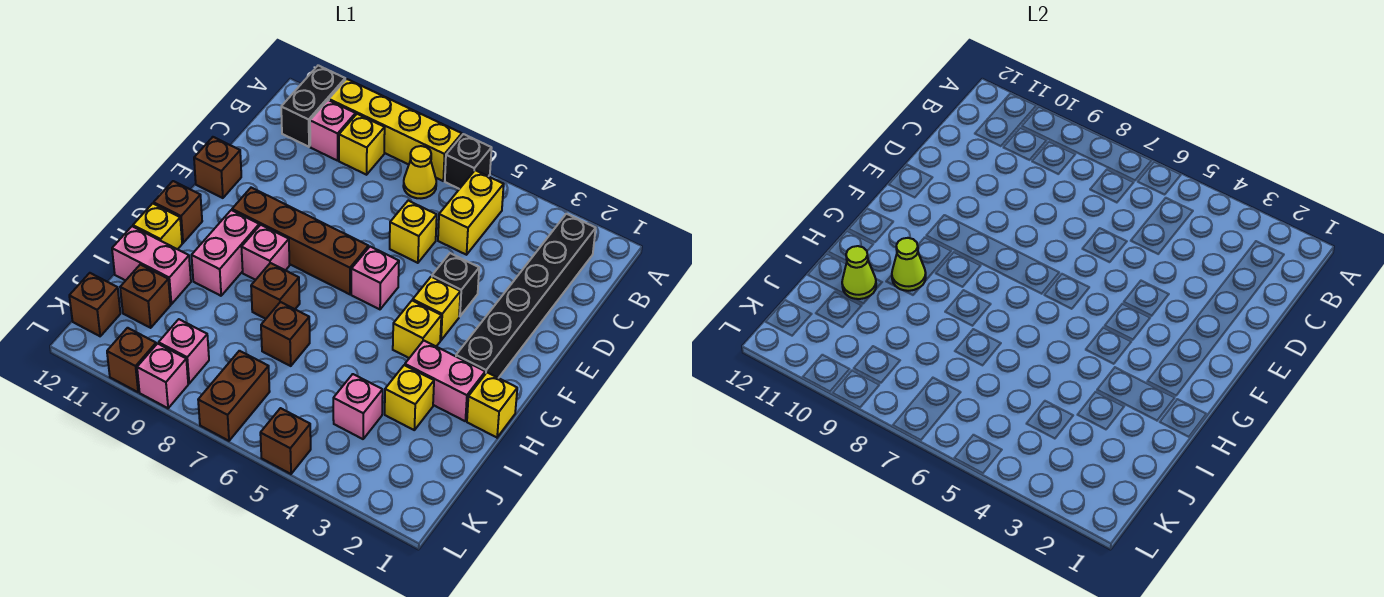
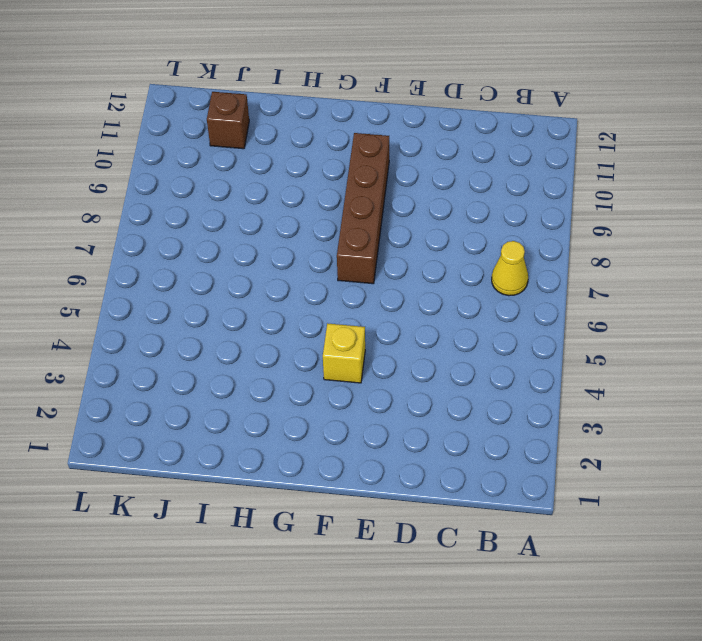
none -> black brick A6 level 1
none -> yellow brick A7:A10 level 1
none -> black brick A11:B11 level 1
none -> black brick B2:G2 level 1

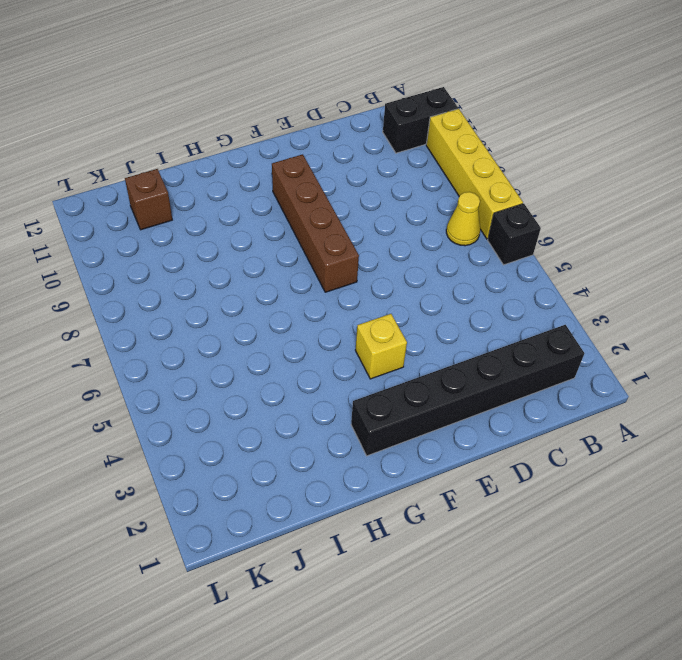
none -> yellow brick B5:C5 level 1
none -> yellow brick B9 level 1
none -> pink brick B10 level 1
none -> yellow brick D6 level 1

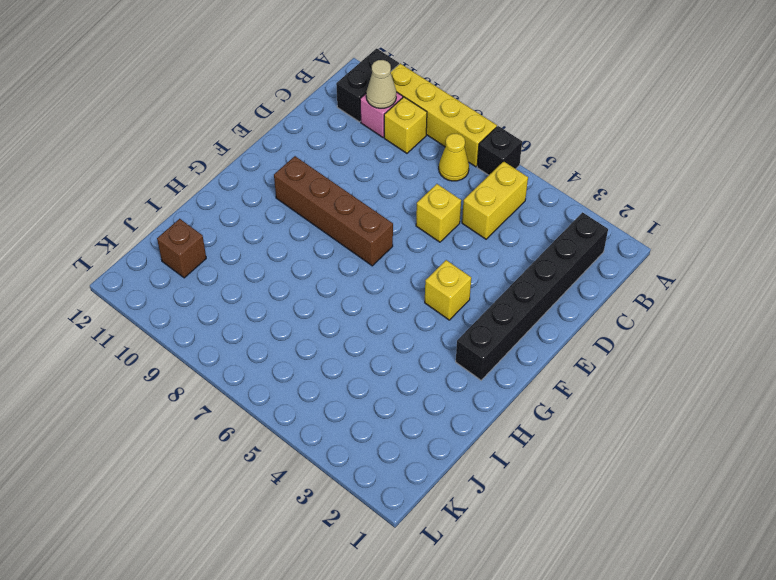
tan cone B10 level 2 -> none
none -> black brick E4 level 1
none -> brown brick E12 level 1
none -> pink brick F6 level 1
none -> yellow brick G4 level 1

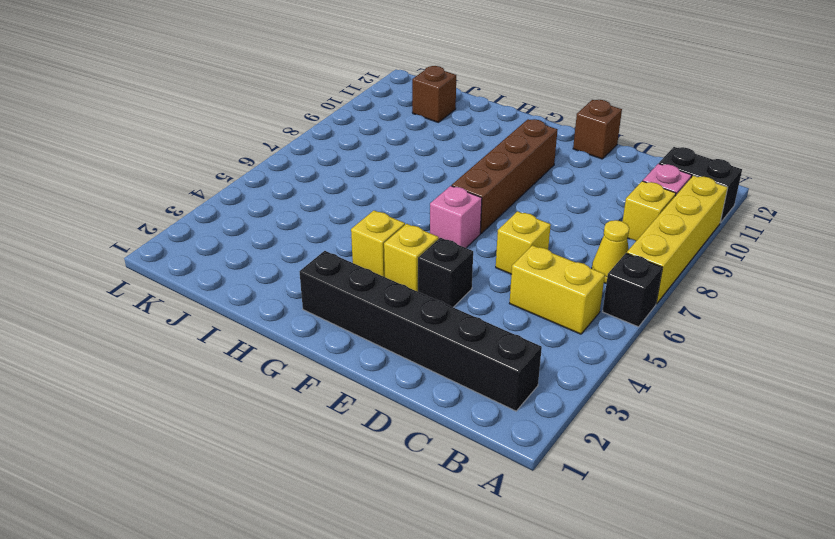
none -> pink brick G9 level 1
none -> pink brick G10:H10 level 1
none -> brown brick G12 level 1
none -> yellow brick H1 level 1

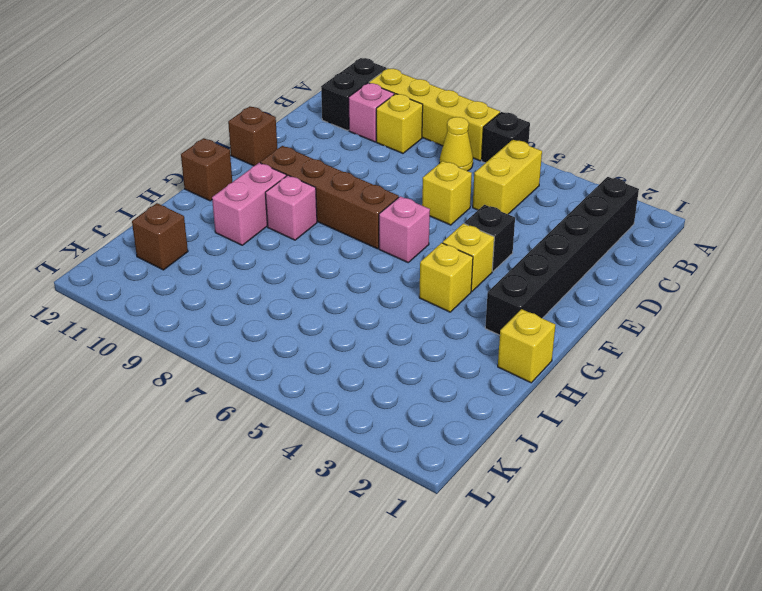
none -> pink brick H2:H3 level 1
none -> brown brick H8 level 1
none -> yellow brick H12 level 1
none -> yellow brick I3 level 1

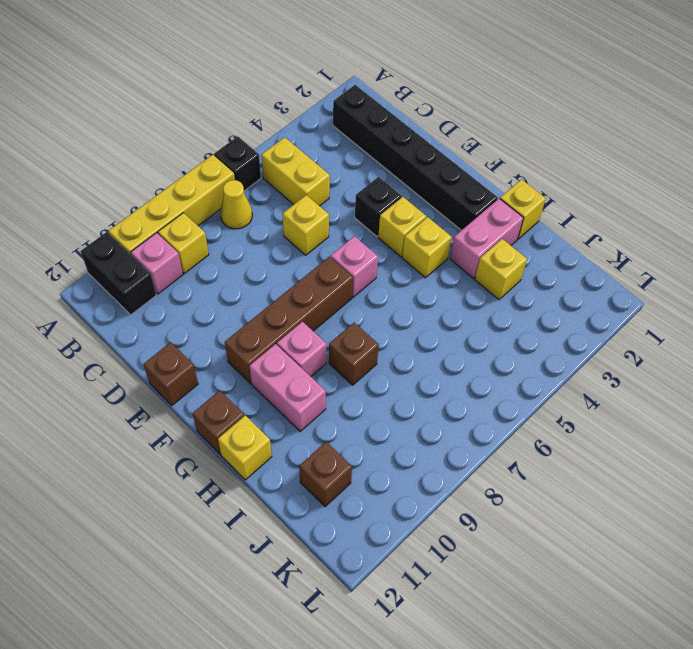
none -> brown brick I7 level 1
none -> pink brick I11:I12 level 1
none -> pink brick J4 level 1
none -> brown brick K7:L7 level 1

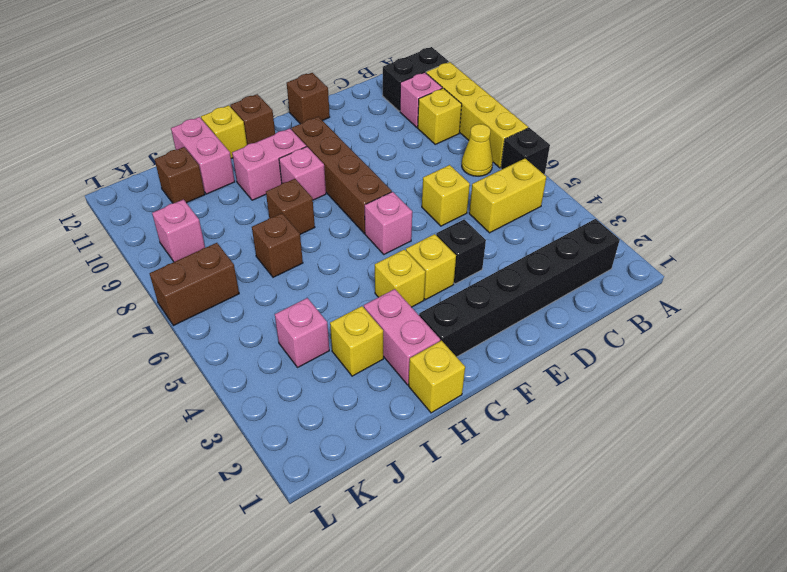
none -> brown brick K12 level 1
none -> brown brick L5 level 1
none -> pink brick L9 level 1
none -> brown brick L10 level 1

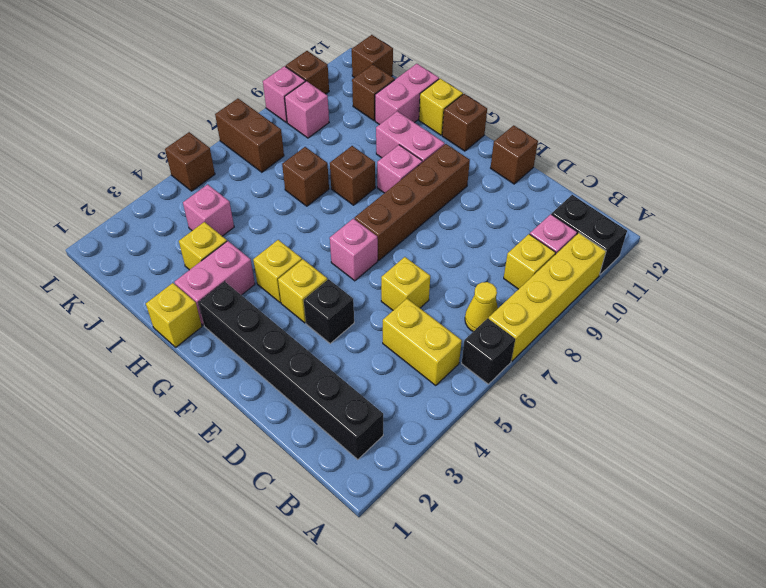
none -> lime cone H10 level 2
none -> lime cone I11 level 2

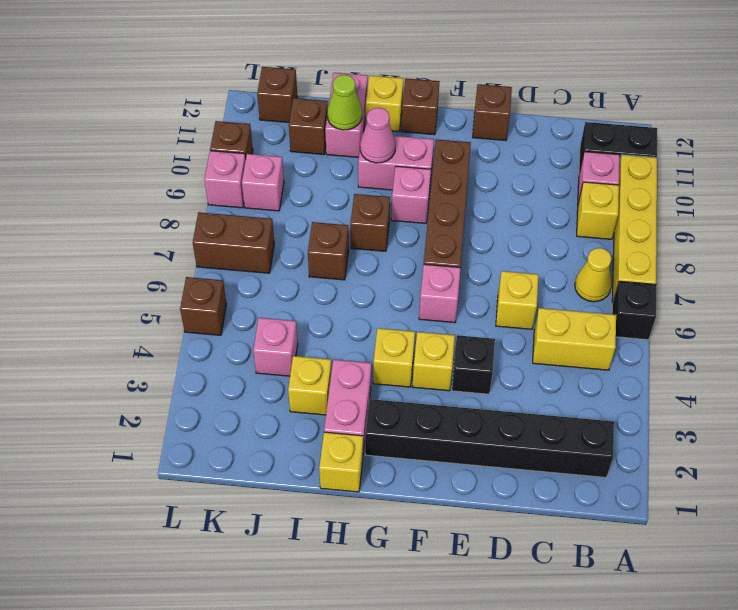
pink cone H10 level 2 -> lime cone H10 level 2

